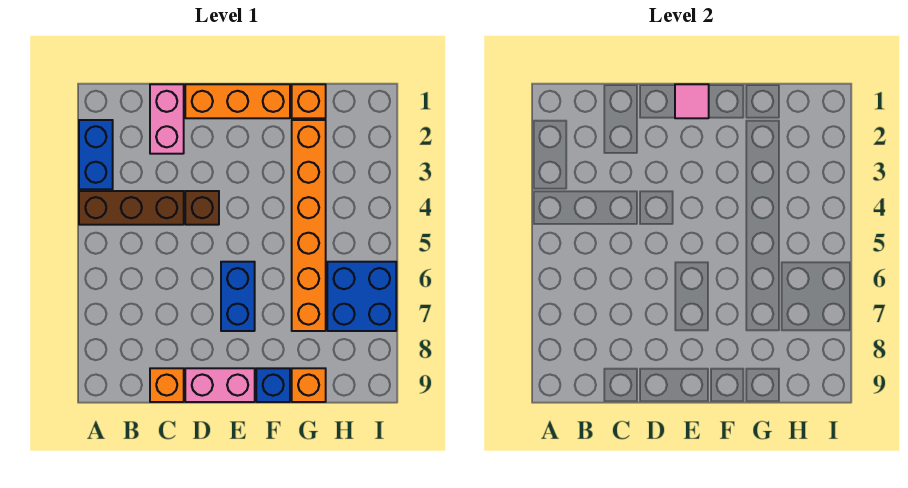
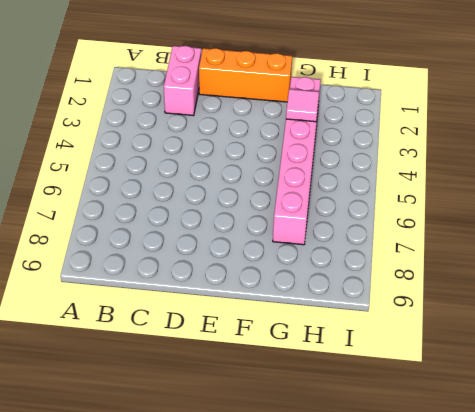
pink brick G2:G7 level 1 -> orange brick G2:G7 level 1
pink tile G3 level 2 -> pink tile E1 level 2
none -> blue brick A2:A3 level 1
none -> brown brick A4:C4 level 1
none -> orange brick C9 level 1

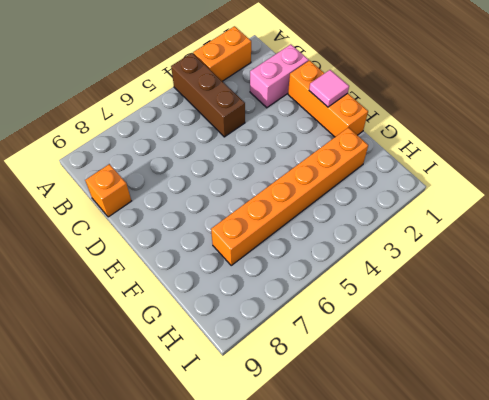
orange brick A2:A3 level 1 -> blue brick A2:A3 level 1
none -> brown brick D4 level 1
none -> pink brick D9:E9 level 1
none -> blue brick E6:E7 level 1

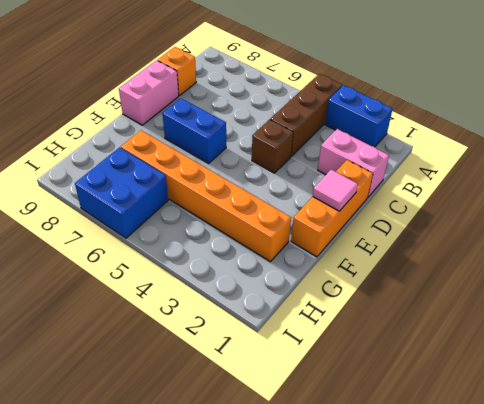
none -> blue brick F9 level 1
none -> orange brick G1 level 1
none -> orange brick G9 level 1

